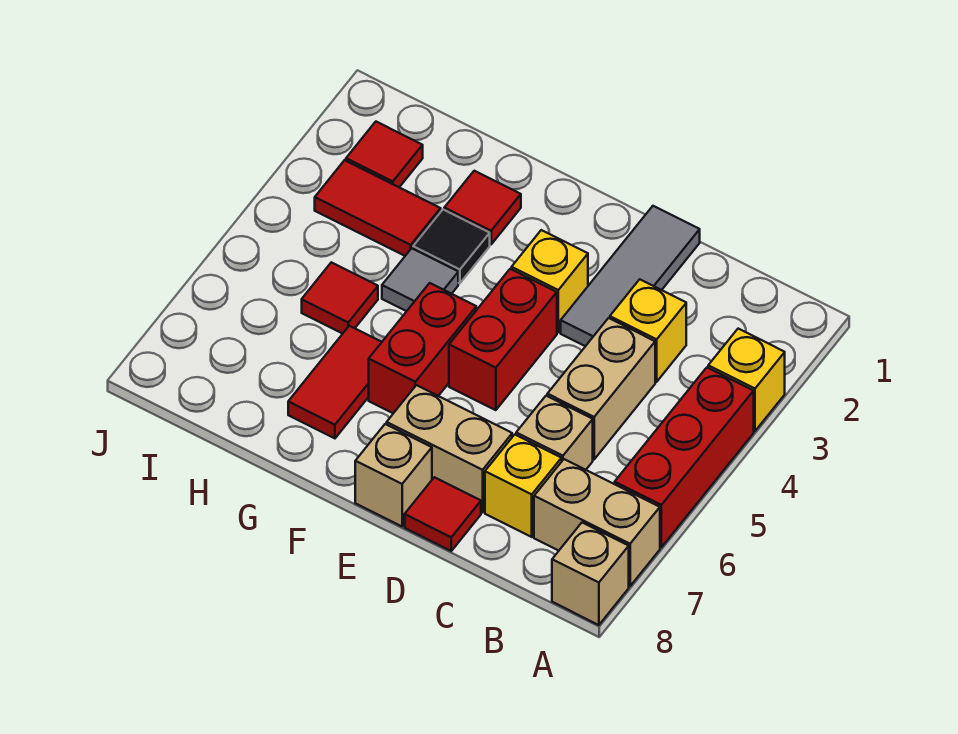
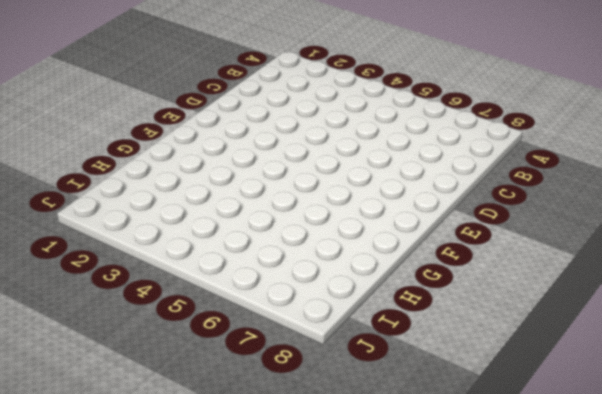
none -> yellow brick A3 level 1
none -> red brick A4:A6 level 1
none -> tan brick A7:B7 level 1

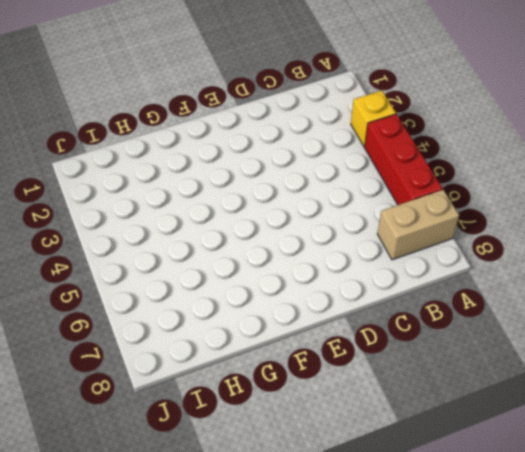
none -> tan brick A8 level 1
none -> yellow brick C3 level 1
none -> tan brick C4:C5 level 1

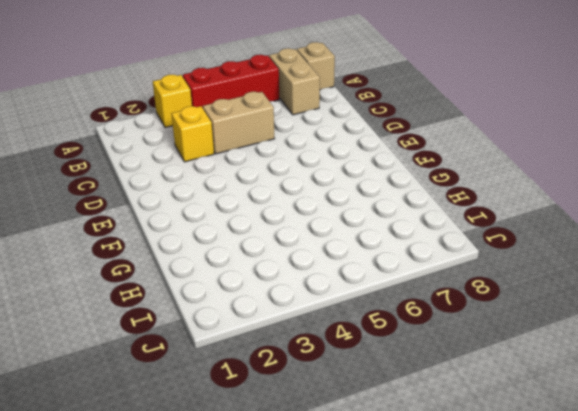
none -> tan brick C6 level 1
none -> yellow brick C7 level 1
none -> grey tile D1:D3 level 1

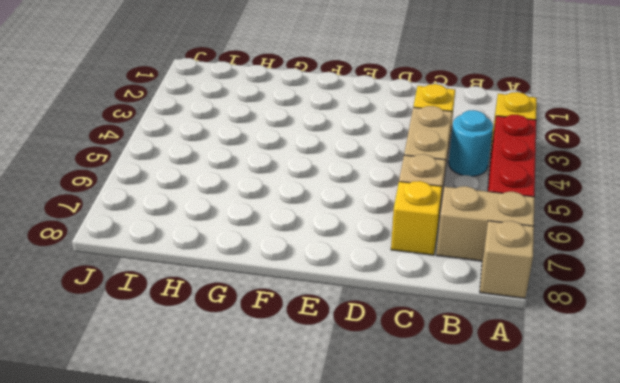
cyan round brick B4 level 1 -> none
none -> grey tile D1:D3 level 1
none -> tan brick D7:E7 level 1
none -> red tile D8 level 1

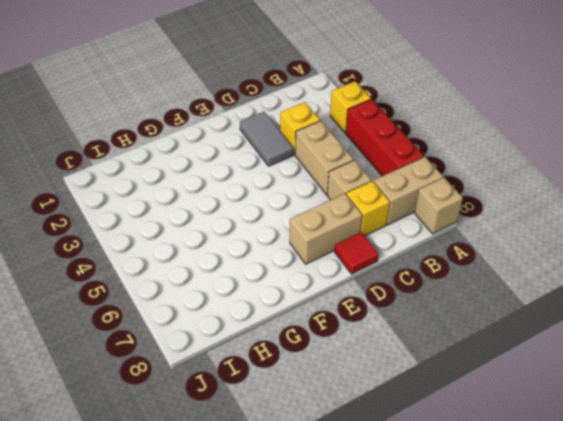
grey tile D2:D3 level 1 -> grey tile D1:D3 level 1
none -> yellow brick E3 level 1
none -> red brick E4:E5 level 1
none -> tan brick E8 level 1

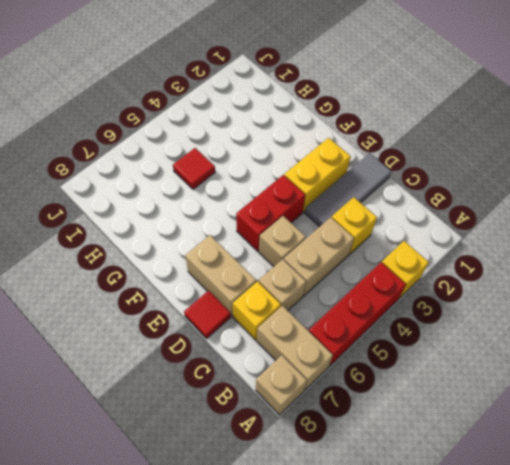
tan brick D5 level 1 -> tan brick E8 level 1
yellow brick E2:E3 level 1 -> yellow brick E3 level 1
none -> red brick F5:F6 level 1
none -> red tile G2 level 1
none -> black tile G3 level 1

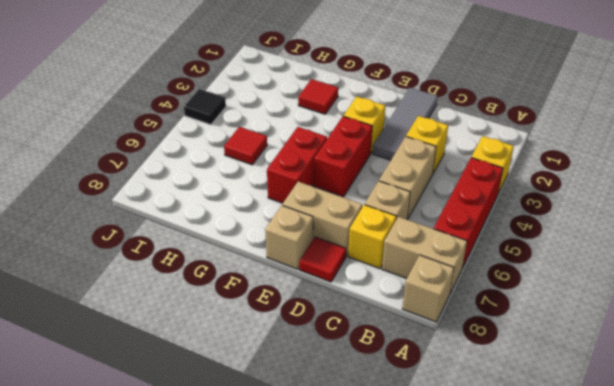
black tile J4 level 1 -> black tile G3 level 1
none -> grey tile G4 level 1
none -> red tile G6:G7 level 1
none -> red tile H3:I3 level 1

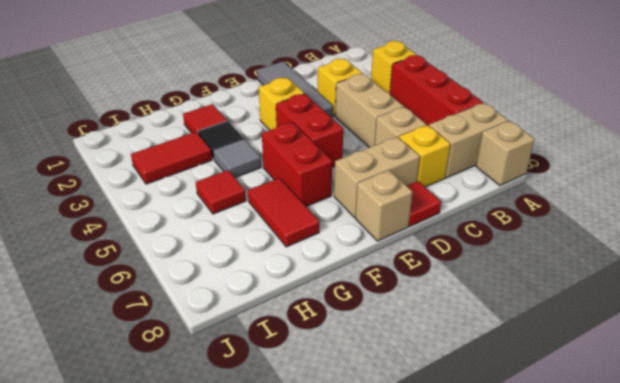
none -> red tile I2 level 1

